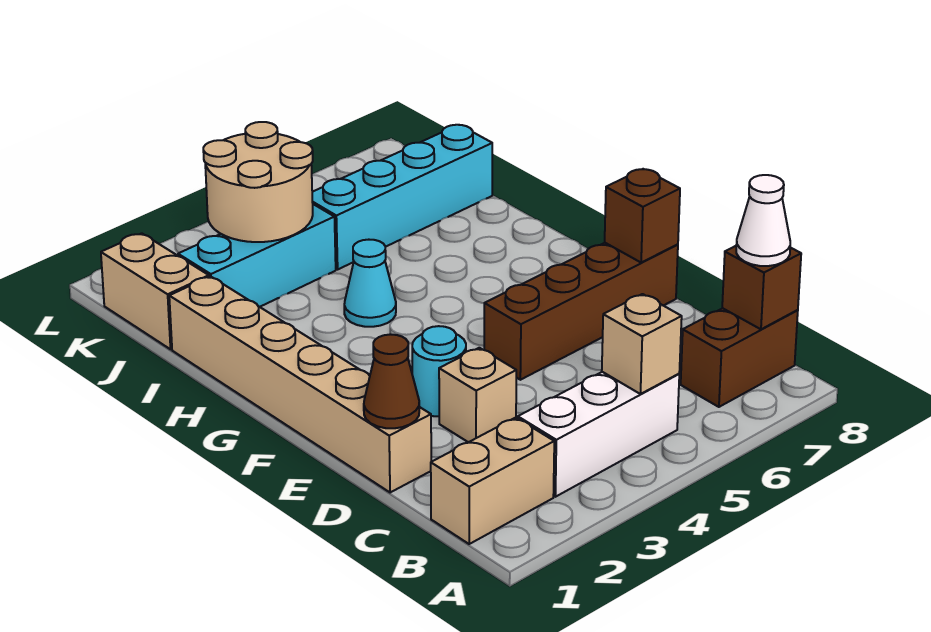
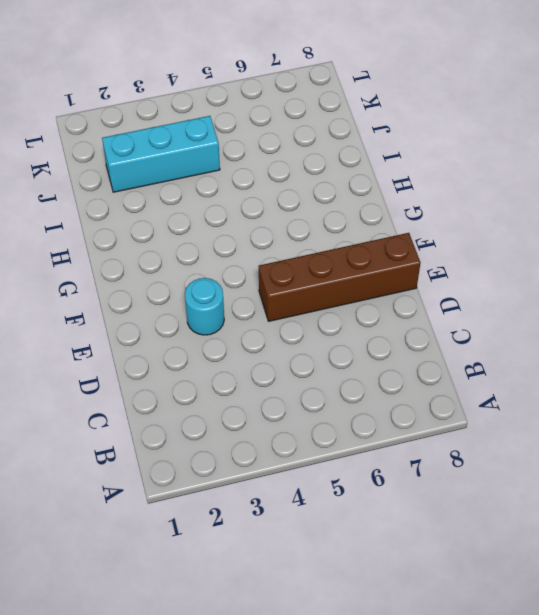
none -> tan brick B1:B2 level 1
none -> white brick B3:B5 level 1
none -> brown brick B7:B8 level 1

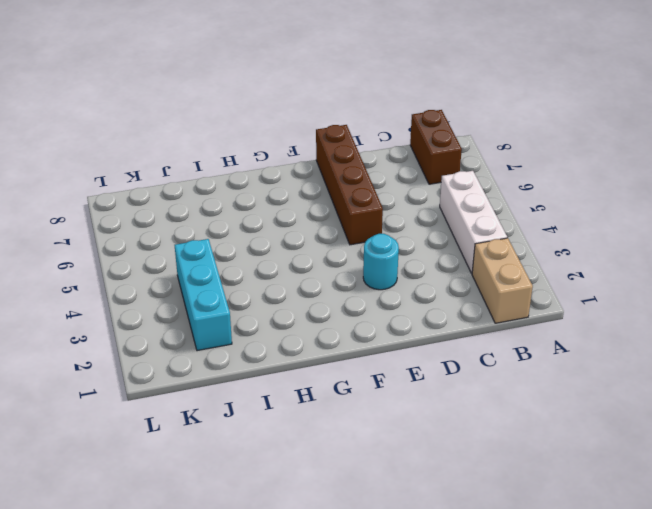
none -> tan brick D1:I1 level 1
none -> tan brick D3 level 1
none -> cyan cone H4 level 1

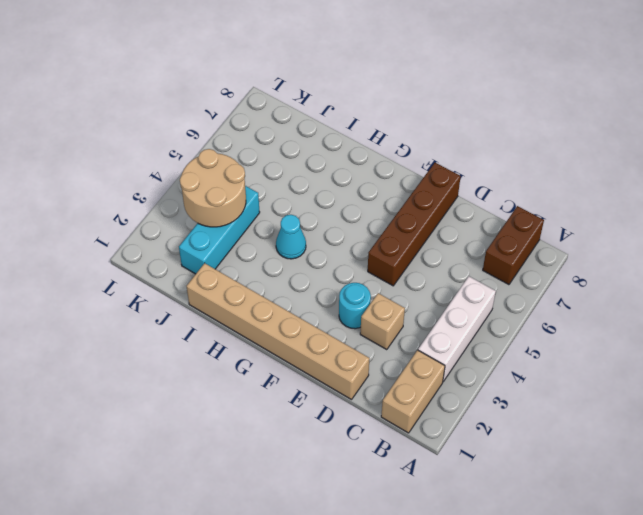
none -> tan brick J1:K1 level 1
none -> cyan brick J5:J8 level 1
none -> tan brick B5 level 2

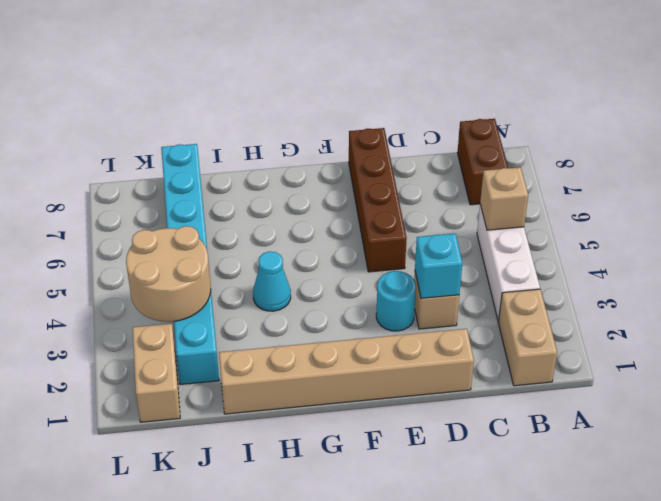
cyan brick D3 level 2 -> none
tan brick K1:K2 level 1 -> tan brick J1:K1 level 1
none -> brown brick B8 level 2
none -> brown cone D1 level 2
none -> brown brick E8 level 2

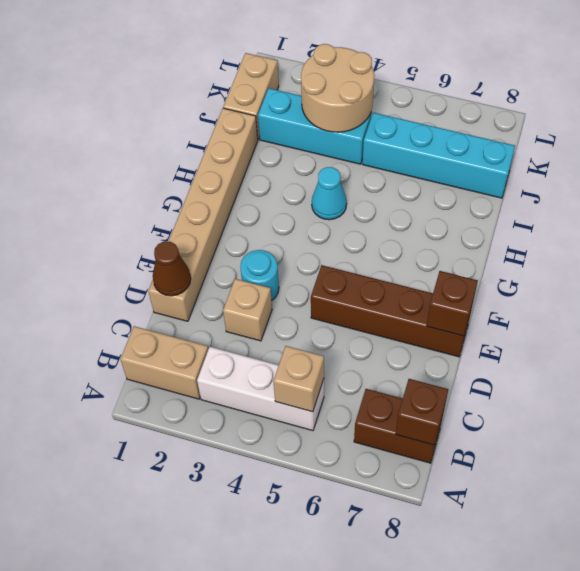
none -> white cone B8 level 3

